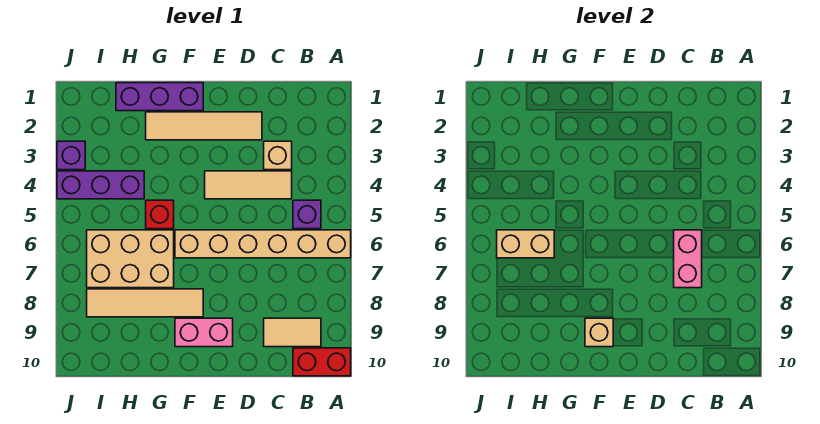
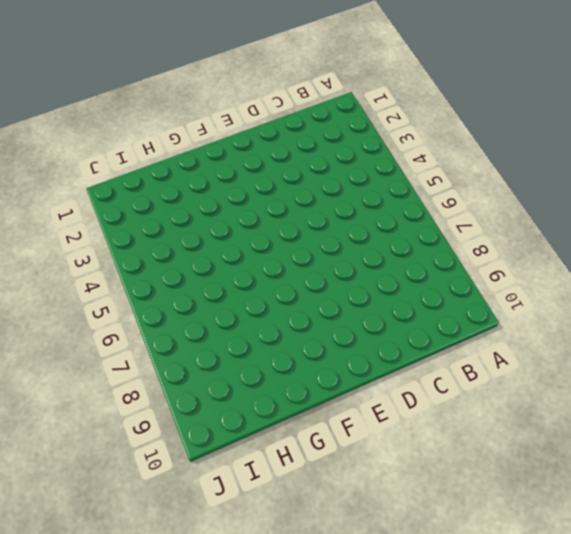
none -> tan brick A6:F6 level 1
none -> red brick A10:B10 level 1
none -> purple brick B5 level 1

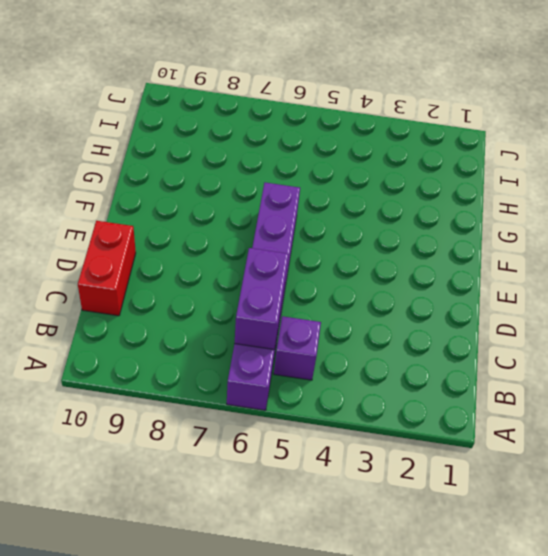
purple brick A6:F6 level 1 -> tan brick A6:F6 level 1
purple brick B6:C6 level 2 -> pink brick C6:C7 level 2
red brick C10:D10 level 1 -> red brick A10:B10 level 1
none -> tan tile B9:C9 level 1
none -> tan brick C3 level 1
none -> tan tile C4:E4 level 1

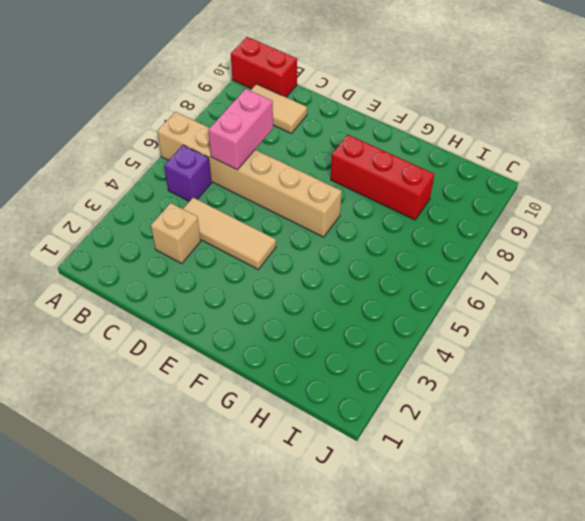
red brick F8:H8 level 1 -> tan tile F8:I8 level 1
none -> tan tile D2:G2 level 1
none -> pink brick E9:F9 level 1
none -> purple brick F1:H1 level 1

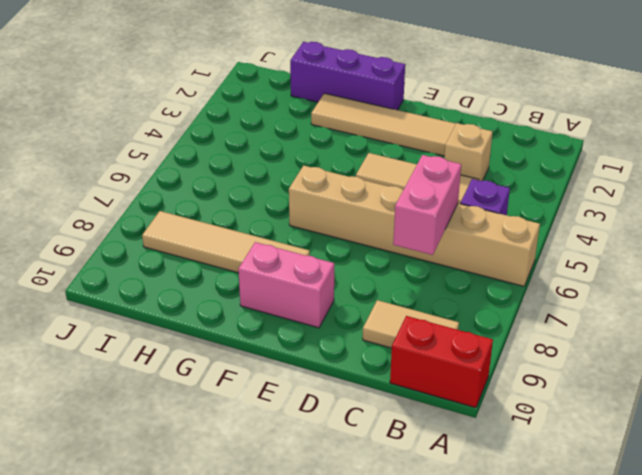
none -> red brick G5 level 1
none -> tan brick G6:I7 level 1
none -> purple brick H4:J4 level 1

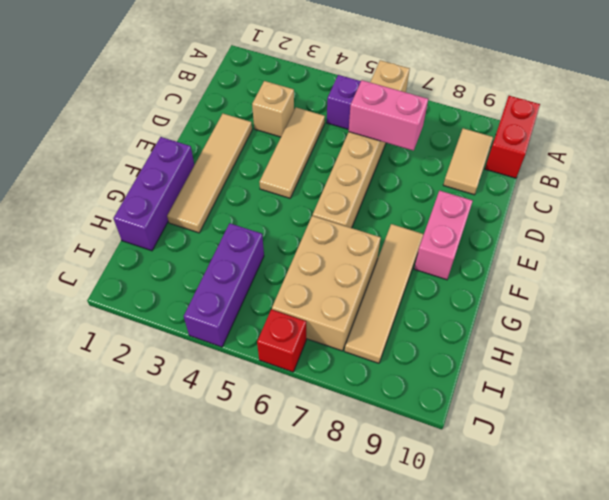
red brick J6 level 1 -> red brick G5 level 1
none -> purple brick J3 level 1
none -> tan brick F9 level 2
none -> tan brick H6:I6 level 2

